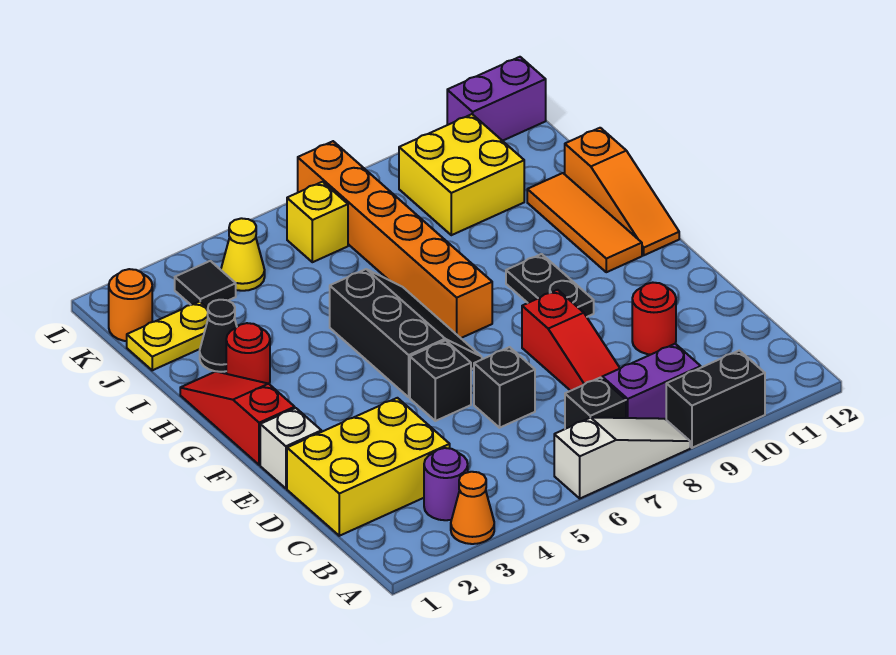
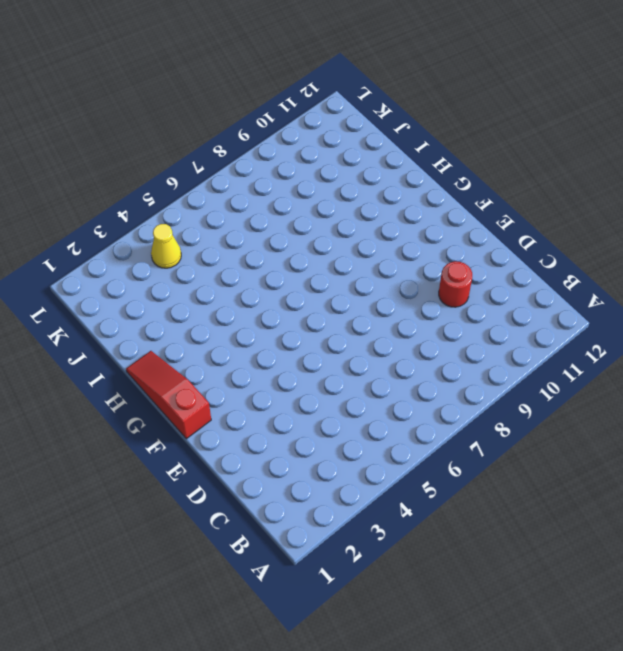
none -> orange cone A3 level 1
none -> white slope A6:A8 level 1 top 6
none -> black brick A9:A10 level 1

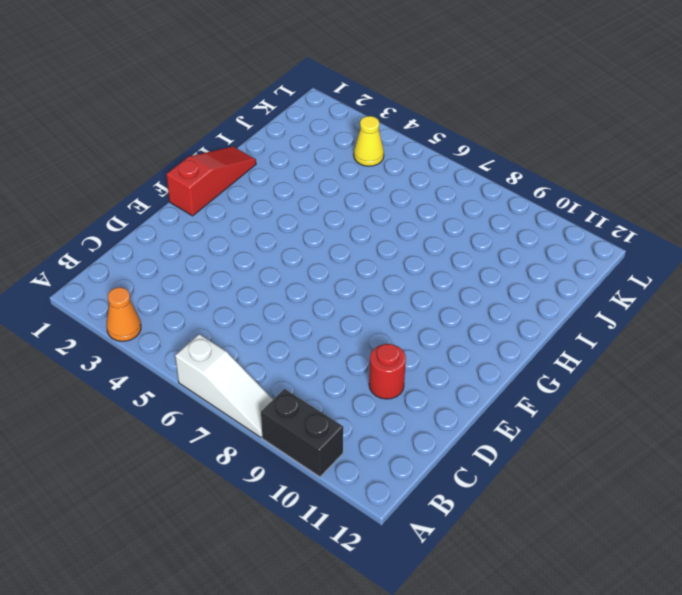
none -> purple round brick B3 level 1
none -> black brick B7 level 1
none -> purple brick B8:B9 level 1

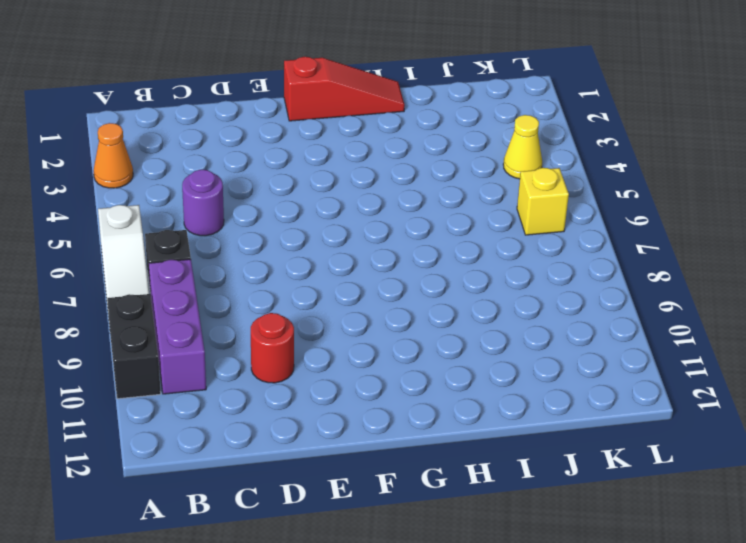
purple brick B8:B10 level 1 -> purple brick B8:B9 level 1
purple round brick C5 level 1 -> purple round brick B3 level 1
none -> yellow brick C1:D3 level 1
none -> red slope C8:E8 level 1 top E
none -> black brick D6 level 1

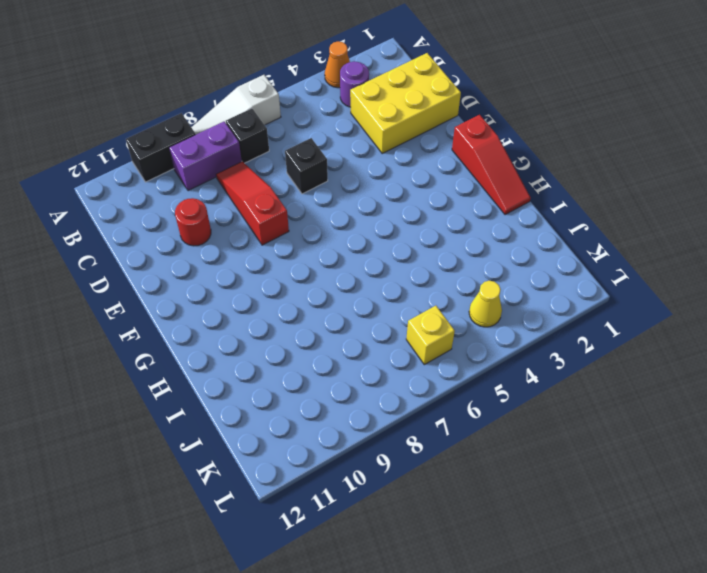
none -> white brick E1 level 1
none -> black brick E5 level 1
none -> black slope F5:H6 level 1 top 5

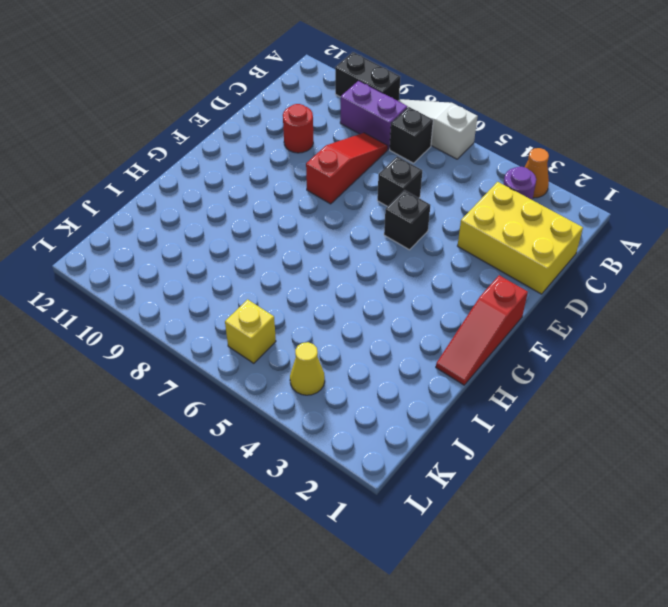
none -> white brick E1 level 1
none -> black slope F5:H6 level 1 top 5
none -> black plate F9:G9 level 1

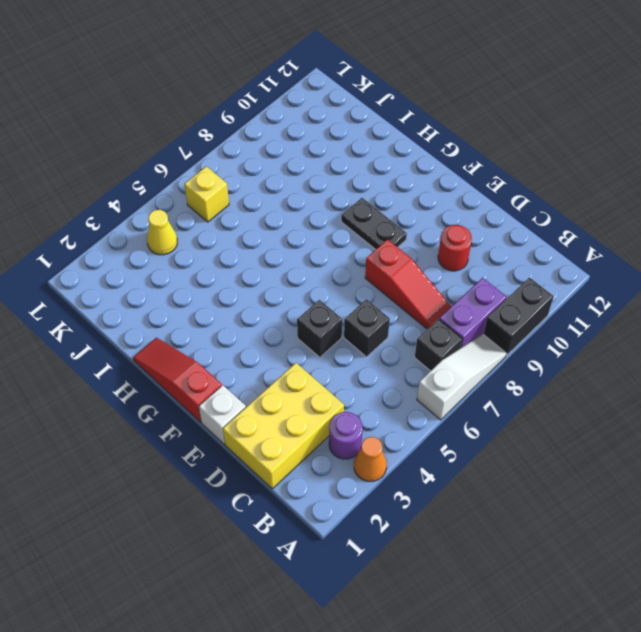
none -> black slope F5:H6 level 1 top 5
none -> orange brick G7:L7 level 1
none -> orange tile G11:I11 level 1

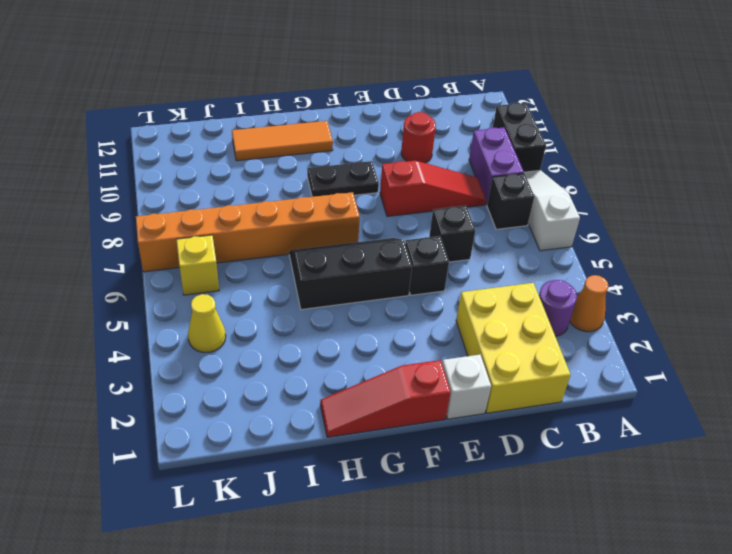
none -> orange slope G12:I12 level 1 top I
none -> red round brick H2 level 1
none -> black cone I2 level 1

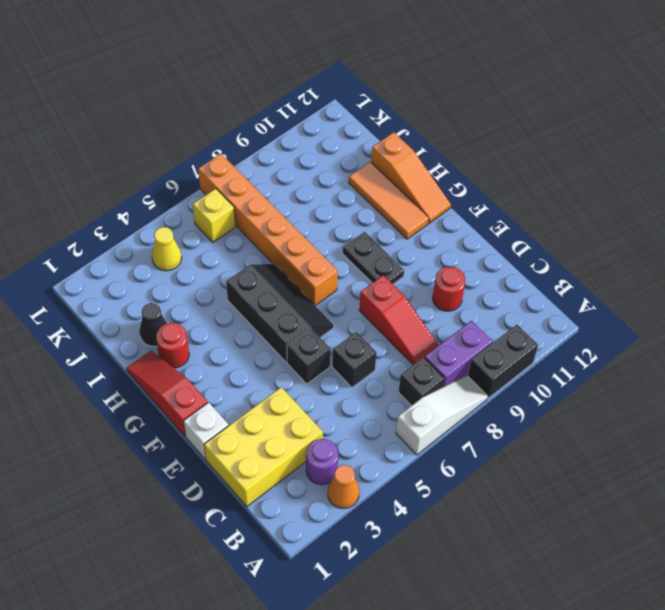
none -> yellow plate J1:J2 level 1
none -> yellow brick J9:K10 level 1
none -> orange round brick K1 level 1

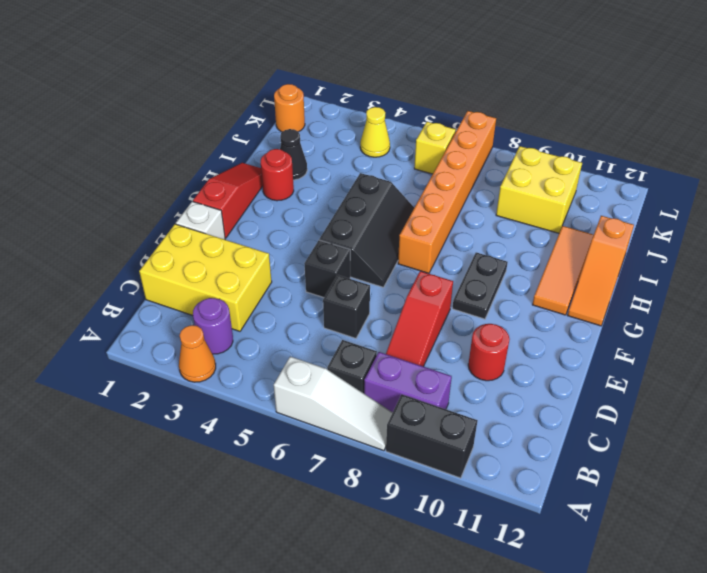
none -> yellow plate J1:J2 level 1
none -> black tile K3 level 1
none -> purple brick L11:L12 level 1

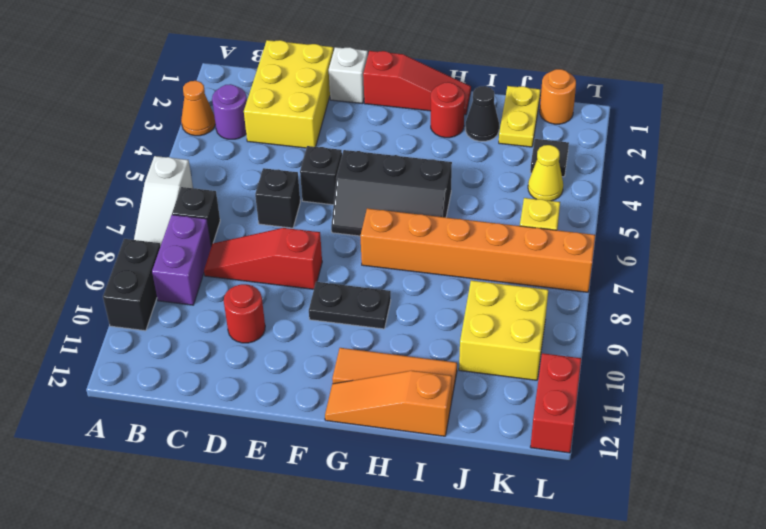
red brick L11:L12 level 1 -> purple brick L11:L12 level 1

